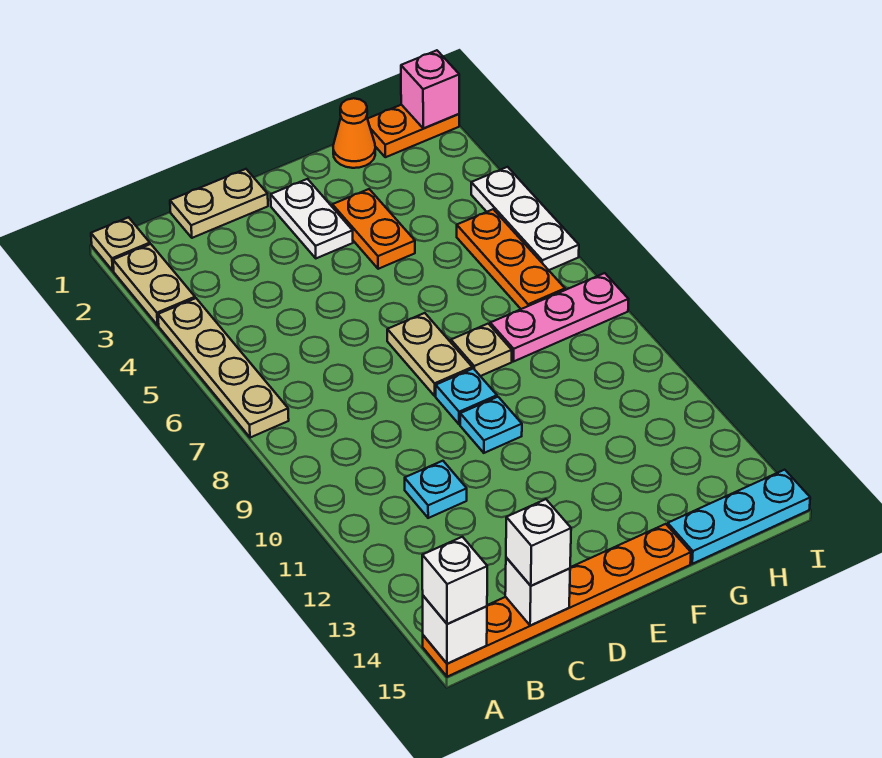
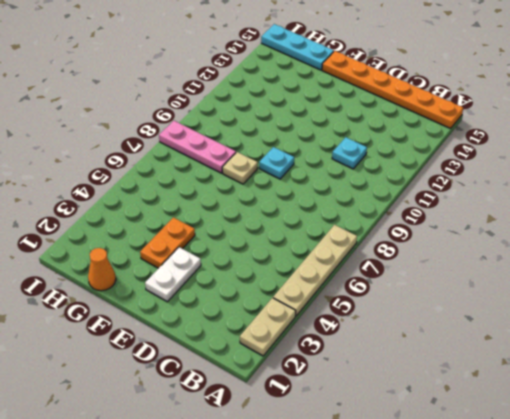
none -> tan plate A1 level 1
none -> tan plate C1:D1 level 1
none -> tan plate E7:E8 level 1

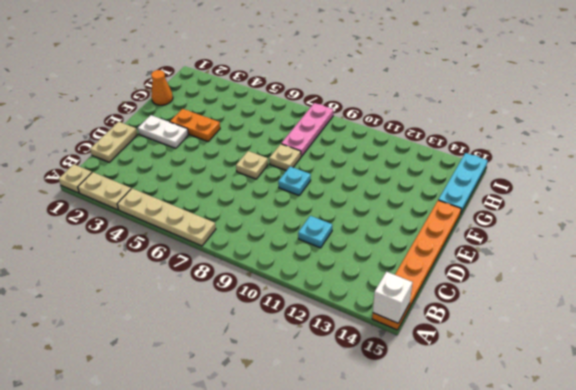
tan plate E7 level 1 -> tan plate E7:E8 level 1
none -> cyan plate E10 level 1
none -> orange plate H1:I1 level 1
none -> orange plate H5:H7 level 1

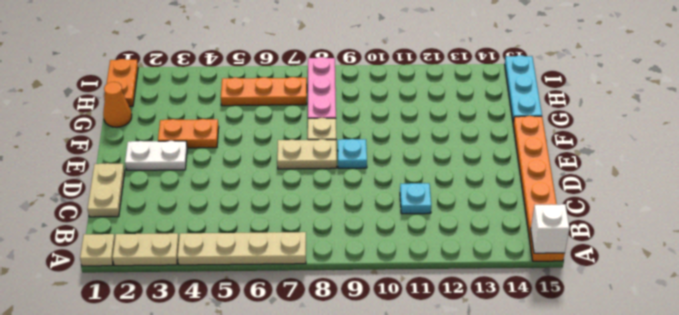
none -> cyan plate E10 level 1
none -> white plate I4:I6 level 1
none -> white brick C15 level 2

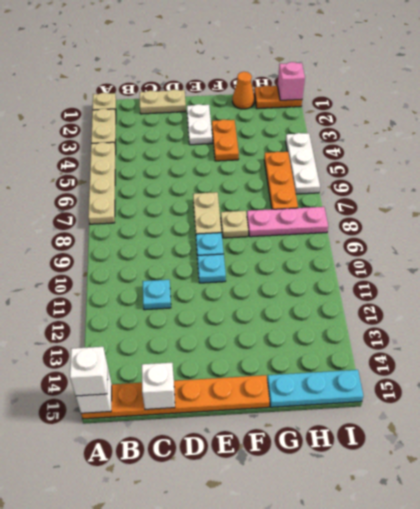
none -> white brick C15 level 3

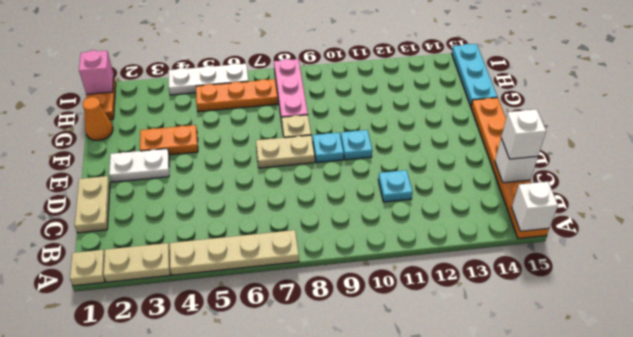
none -> white brick A15 level 3

